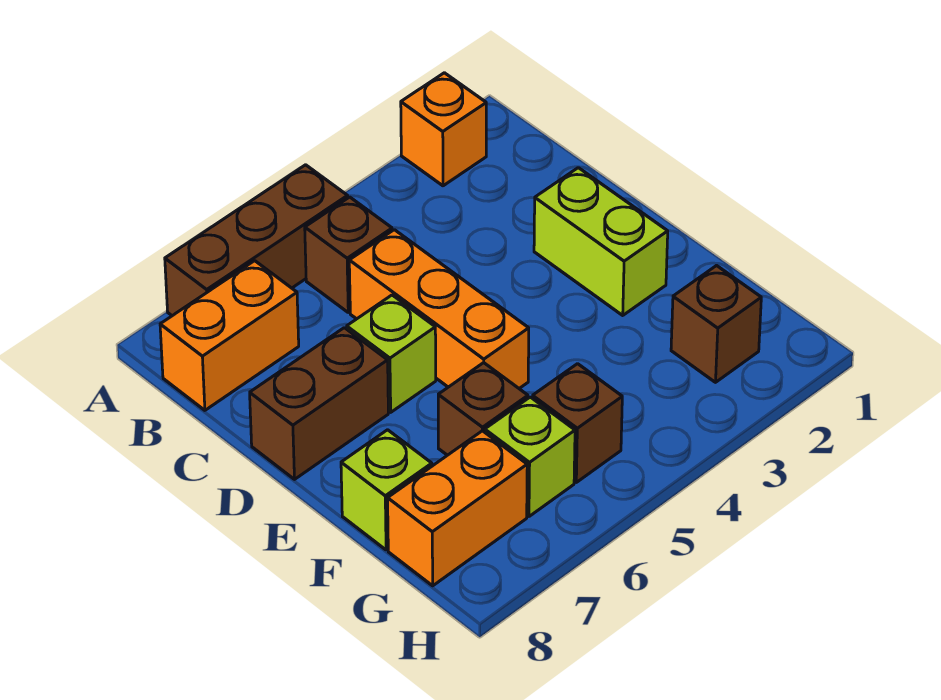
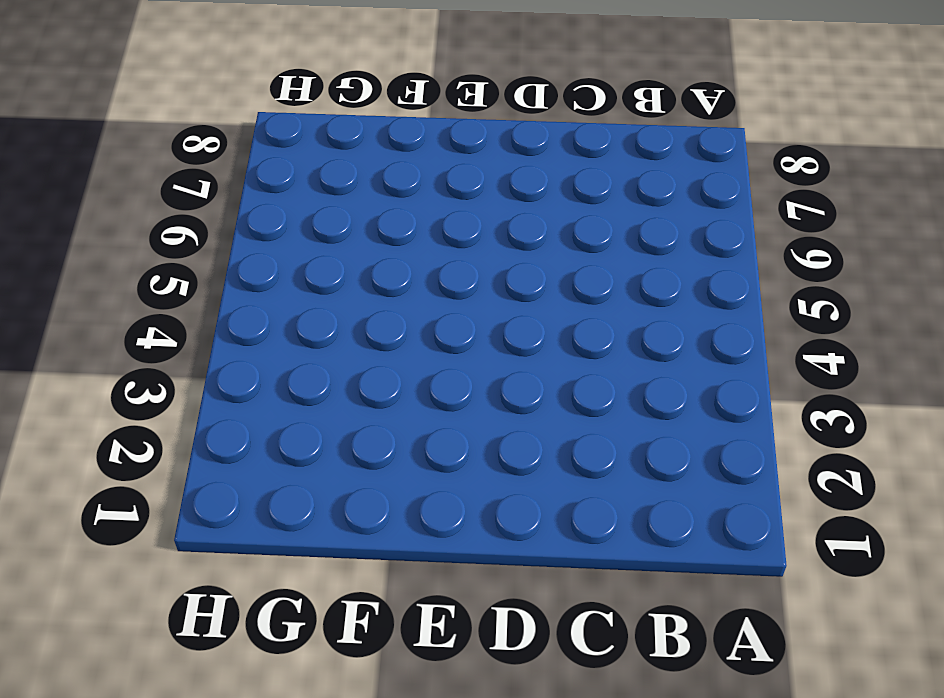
none -> orange brick A2 level 1
none -> brown brick A5:A7 level 1
none -> brown brick B5 level 1

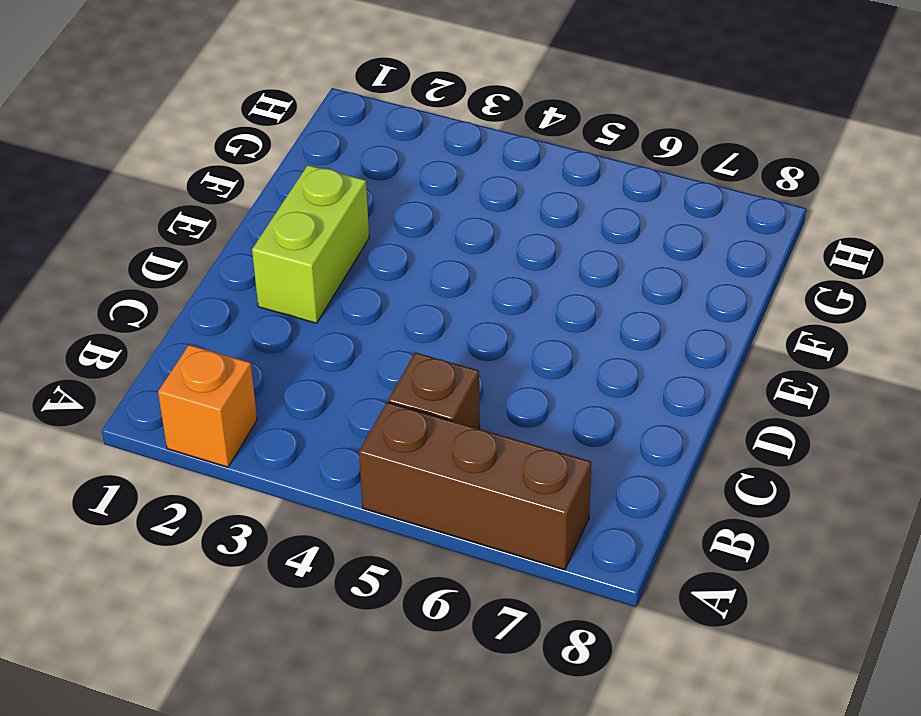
none -> orange brick B7:B8 level 1
none -> orange brick C5:E5 level 1
none -> lime brick D6 level 1

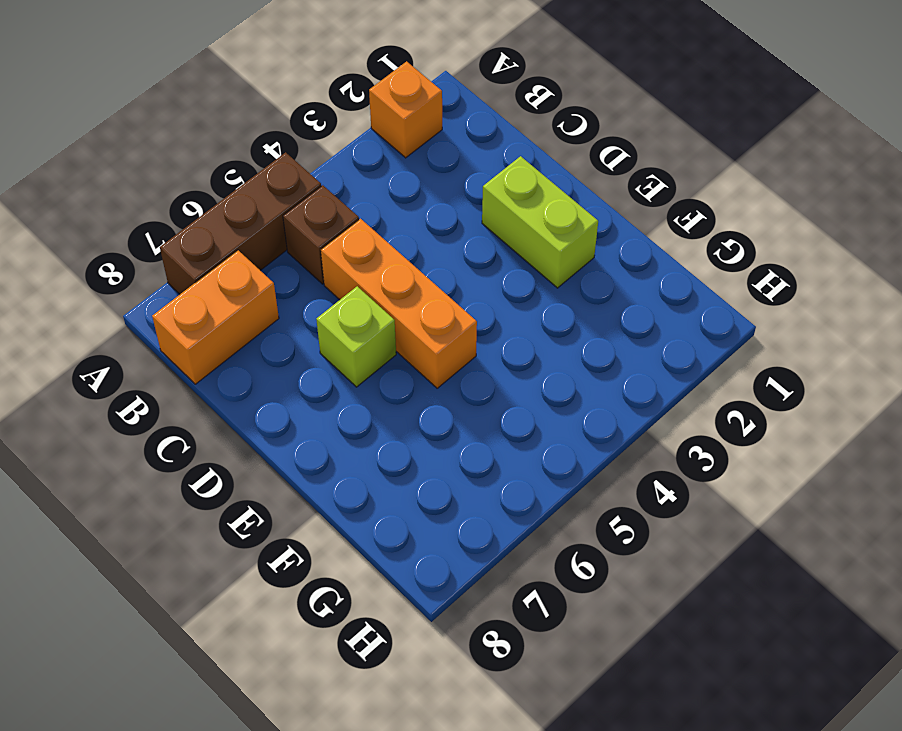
none -> brown brick D7:D8 level 1
none -> brown brick F6 level 1
none -> lime brick F8 level 1

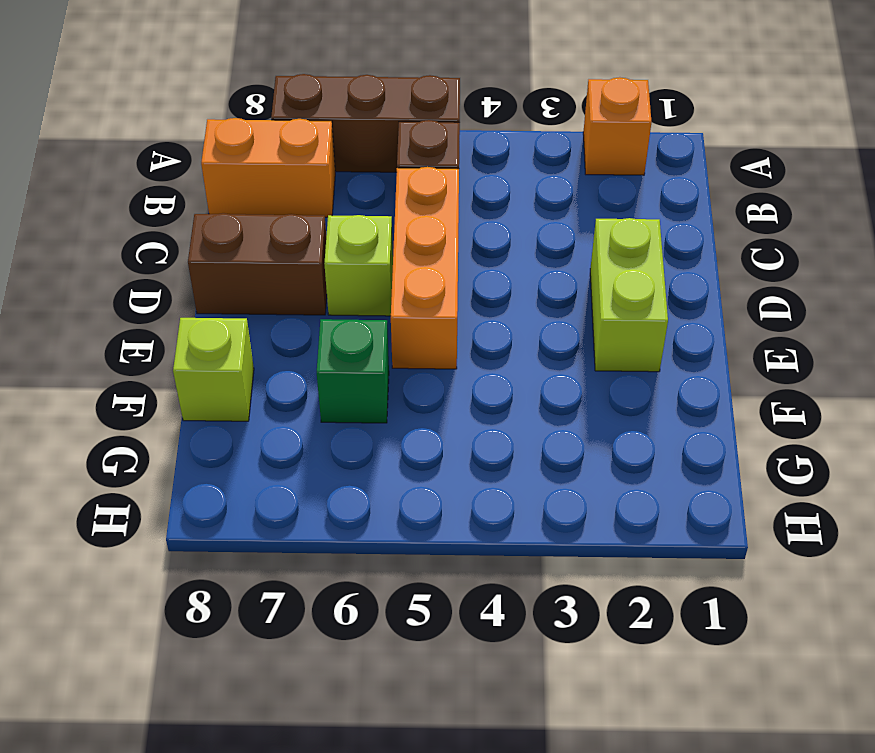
green brick F6 level 1 -> brown brick F6 level 1
none -> brown brick G2 level 1
none -> brown brick G5 level 1
none -> lime brick G6 level 1

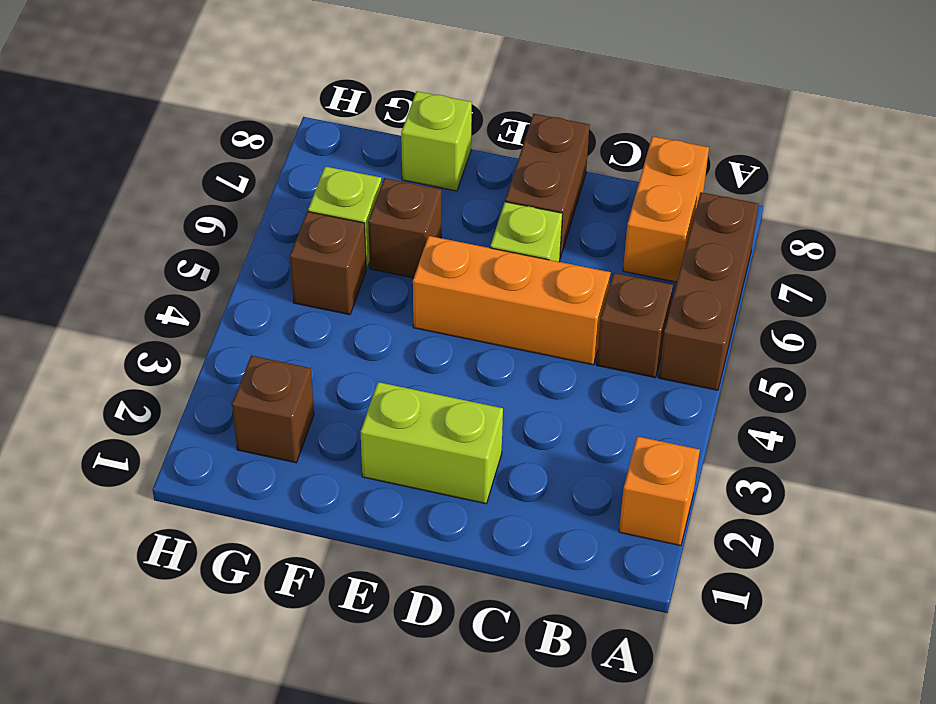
none -> orange brick G7:G8 level 1

